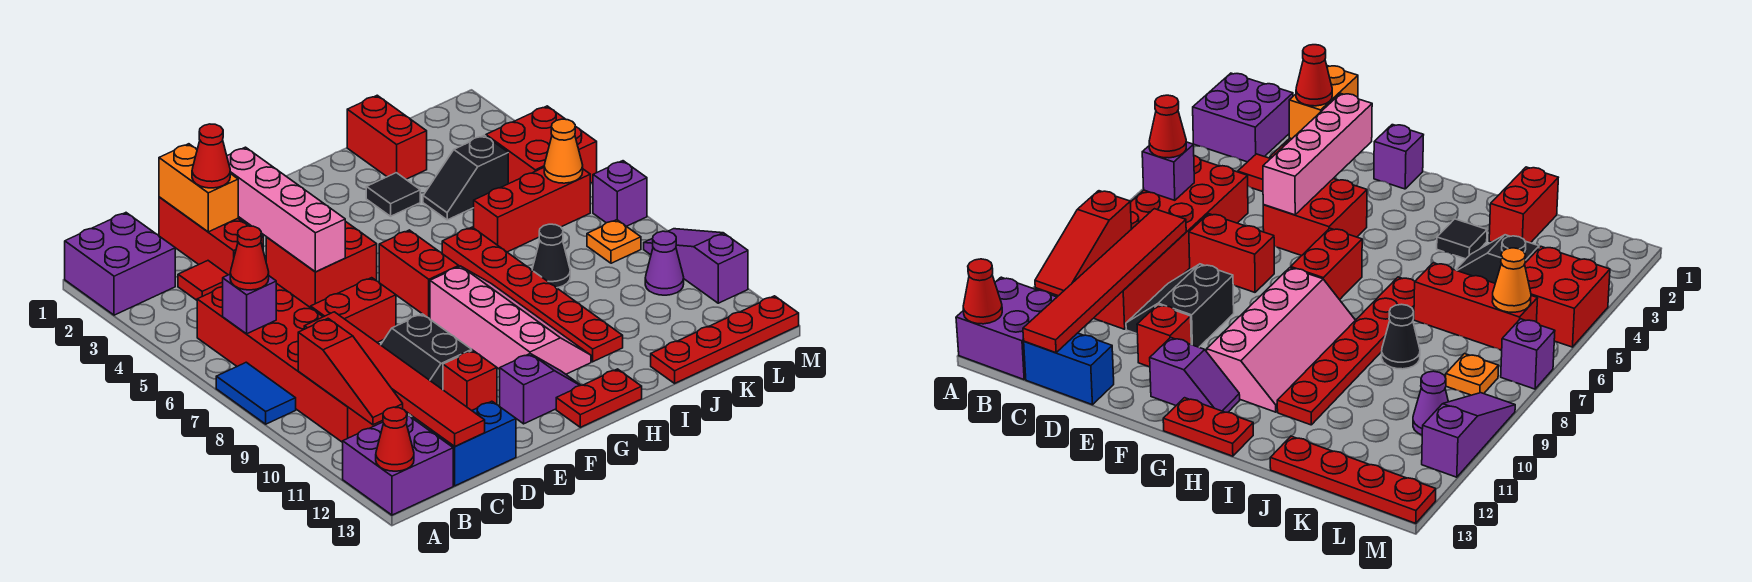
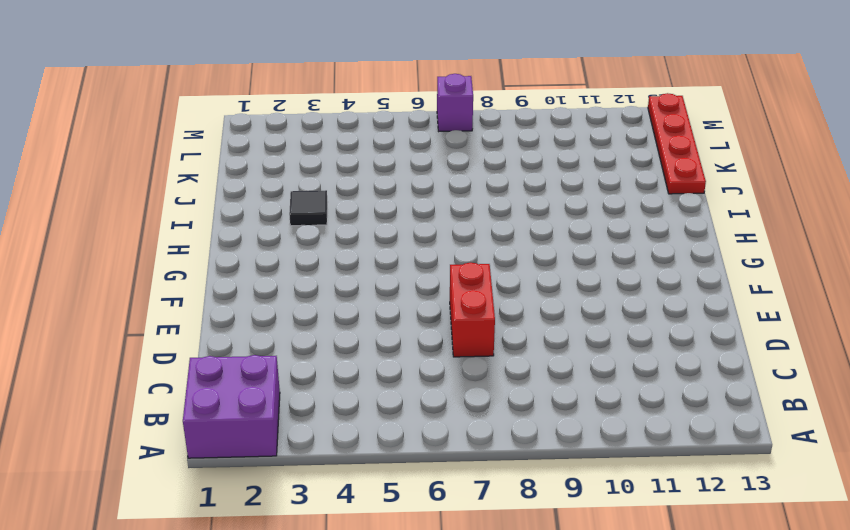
none -> blue tile A7:A8 level 1
none -> purple brick A12:B13 level 1
none -> red brick B5:C10 level 1
none -> red tile C3 level 1

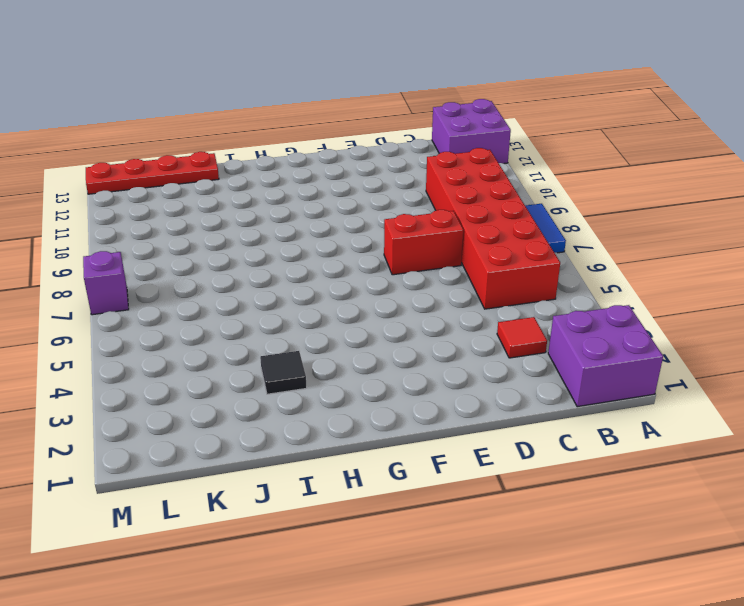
none -> blue brick C13:D13 level 1
none -> red brick D1:D3 level 1
none -> black slope D9:E10 level 1 top E
none -> red brick E4:F5 level 1

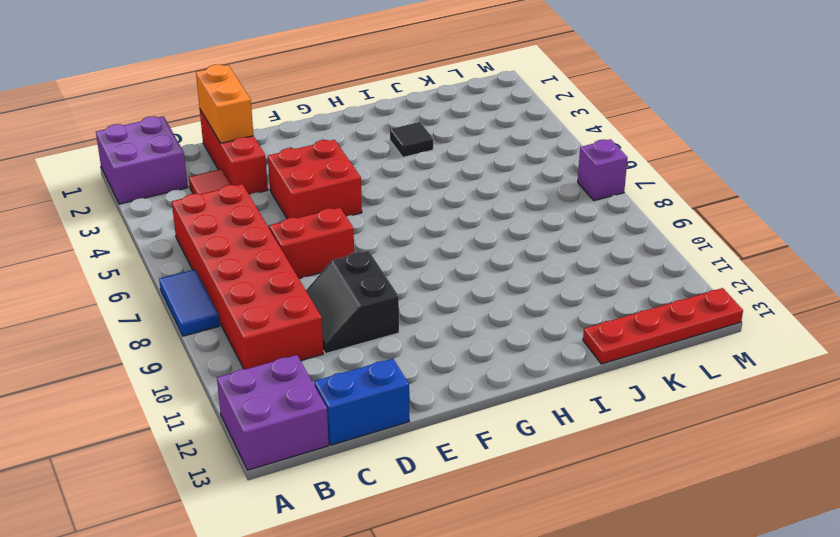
none -> red brick E11 level 1
none -> purple brick F1 level 1
none -> purple slope F12:G12 level 1 top F
none -> red brick G6:G7 level 1

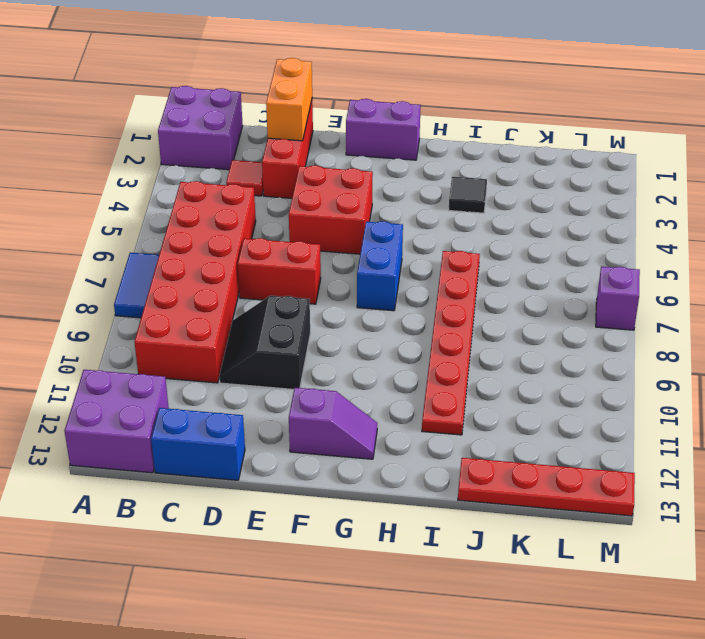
purple brick F1:G1 level 1 -> purple brick F1 level 1
blue brick G6:G7 level 1 -> red brick G6:G7 level 1
none -> red brick E11 level 1
none -> pink slope G8:H11 level 1 top G
none -> red plate G13:H13 level 1
none -> red brick J1:J2 level 1

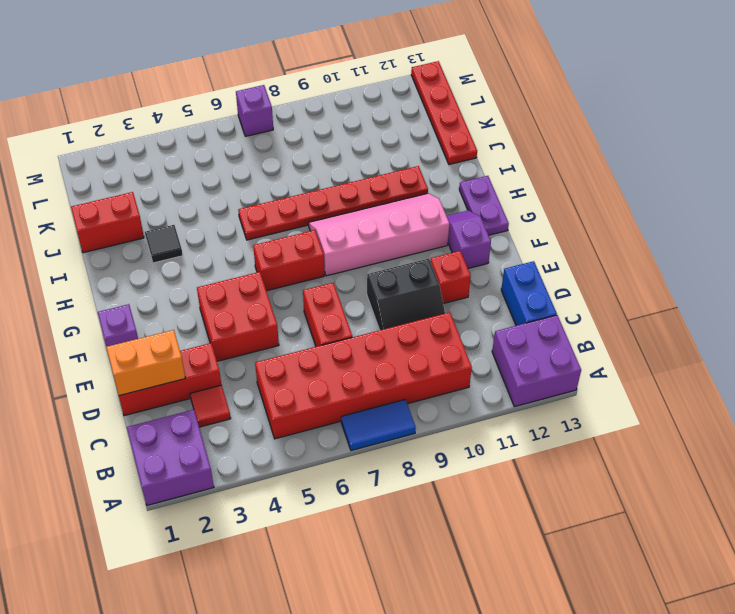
purple plate G13:H13 level 1 -> red plate G13:H13 level 1
none -> black slope J4:K4 level 1 top K
none -> red brick J6:L6 level 1
none -> black cone J8 level 1
none -> red brick L4:M5 level 1

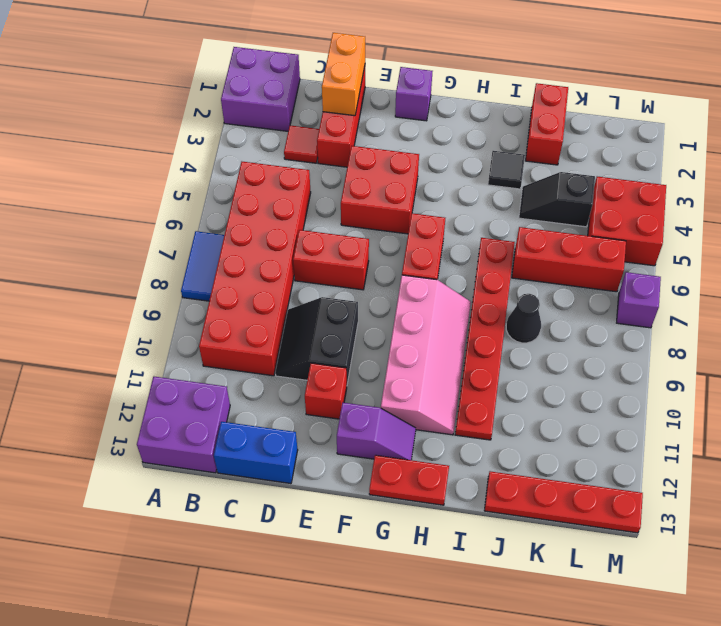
none -> orange plate L8 level 1
none -> purple cone L10 level 1
none -> purple slope M9:M11 level 1 top 11
none -> red cone A13 level 2

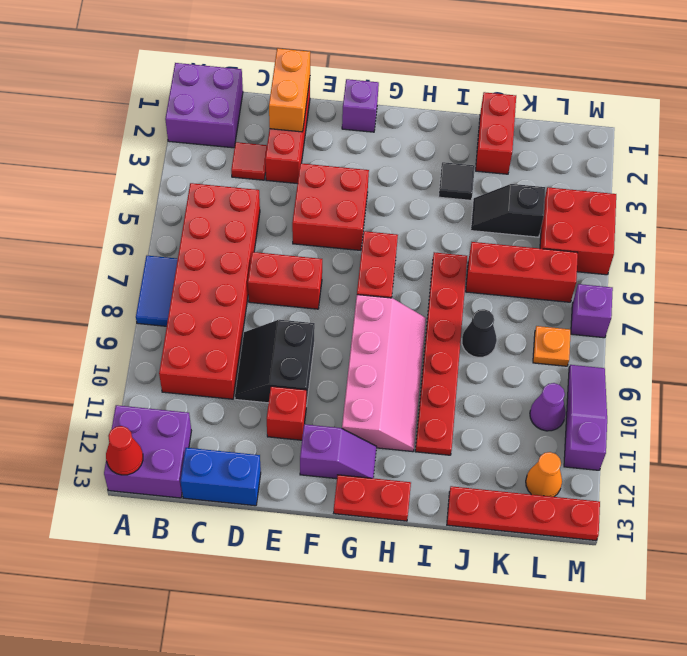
orange cone L12 level 1 -> orange cone L6 level 2
none -> purple brick B6 level 2
none -> red slope B9:B11 level 2 top 9
none -> red tile C8:C13 level 2
none -> pink brick E2:E5 level 2

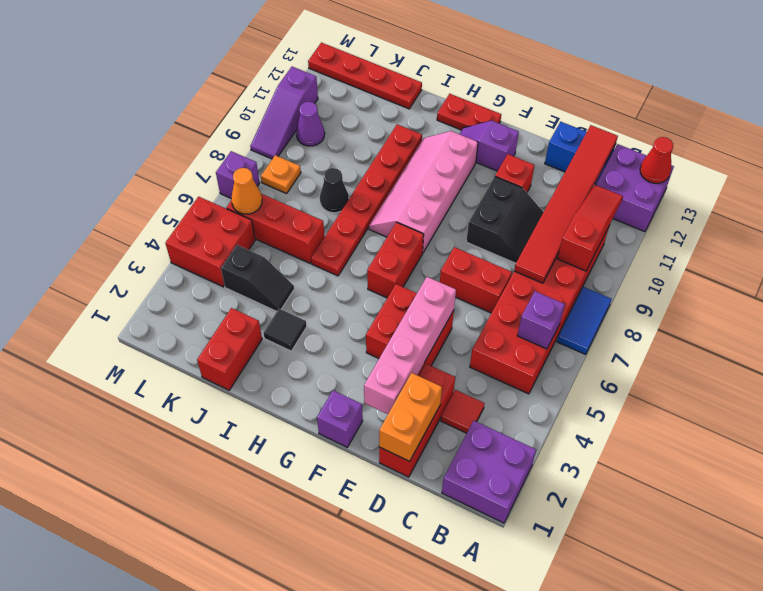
none -> red cone B6 level 3
none -> red cone D2 level 3

